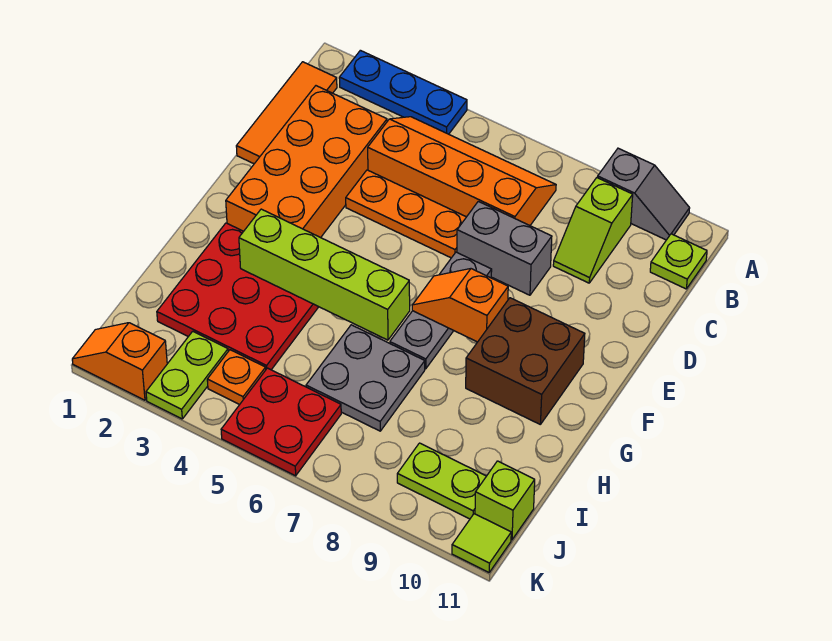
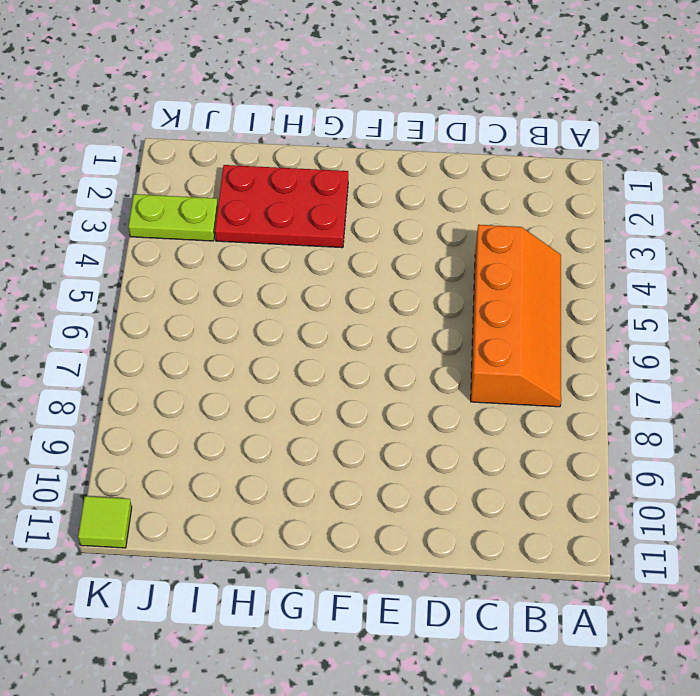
red plate G2:I3 level 1 -> red plate G2:I4 level 1
none -> blue plate A2:A4 level 1
none -> grey slope A9:A10 level 1 top 9
none -> orange tile B1:D1 level 1

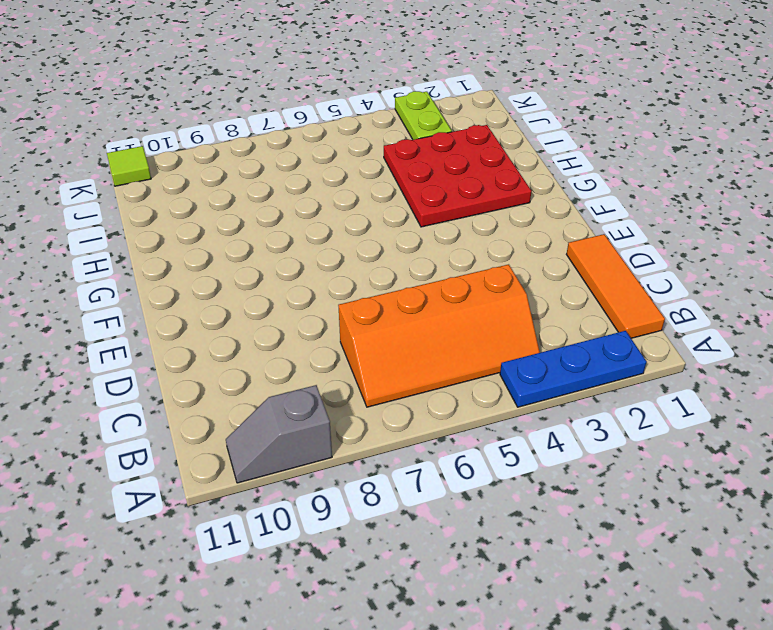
none -> lime slope B9:C9 level 1 top B
none -> lime plate B11 level 1
none -> orange brick C2:F3 level 1

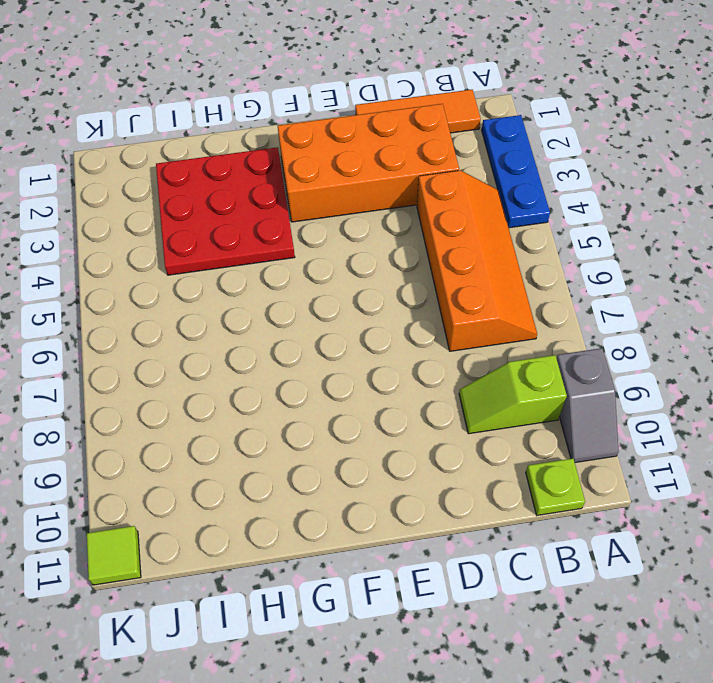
none -> orange plate D4:D6 level 1
none -> grey brick D7:D8 level 1
none -> grey plate E7:G7 level 1

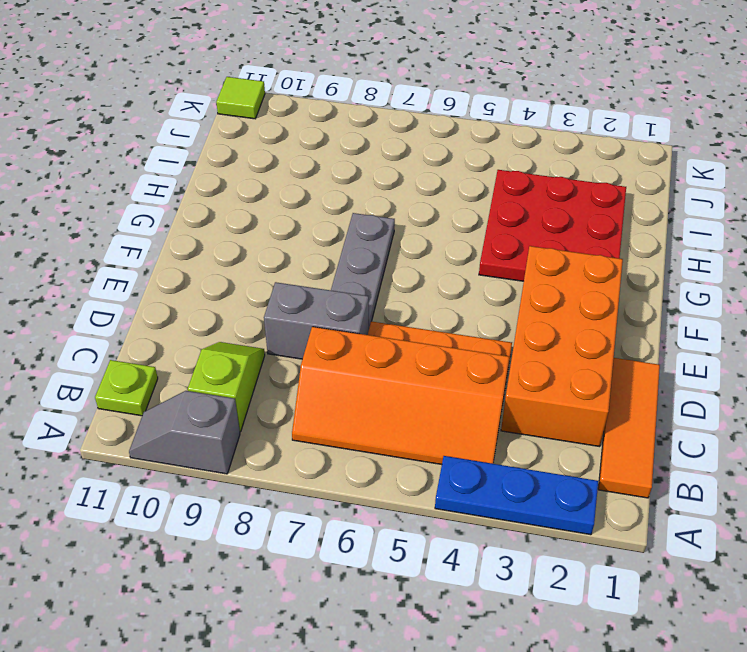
none -> brown brick F9:G10 level 1
none -> grey plate H6:I7 level 1
none -> lime plate J3:K3 level 1

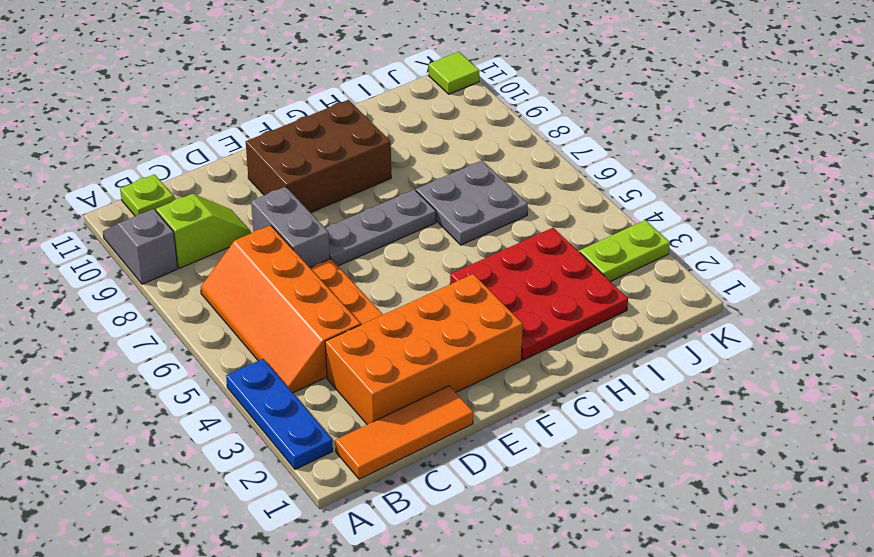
brown brick E9:G10 level 1 -> brown brick F9:G10 level 1
none -> orange plate J4 level 1
none -> red plate J5:K6 level 1
none -> lime plate J9:J10 level 1

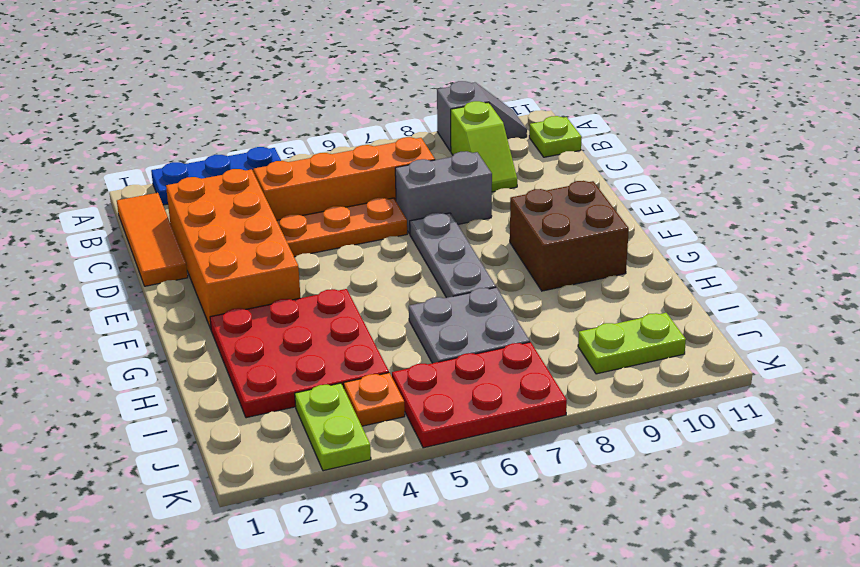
red plate J5:K7 level 1 -> red plate J5:K6 level 1
none -> lime brick J11 level 1
none -> orange slope K1:K2 level 1 top 2
none -> lime tile K11 level 1

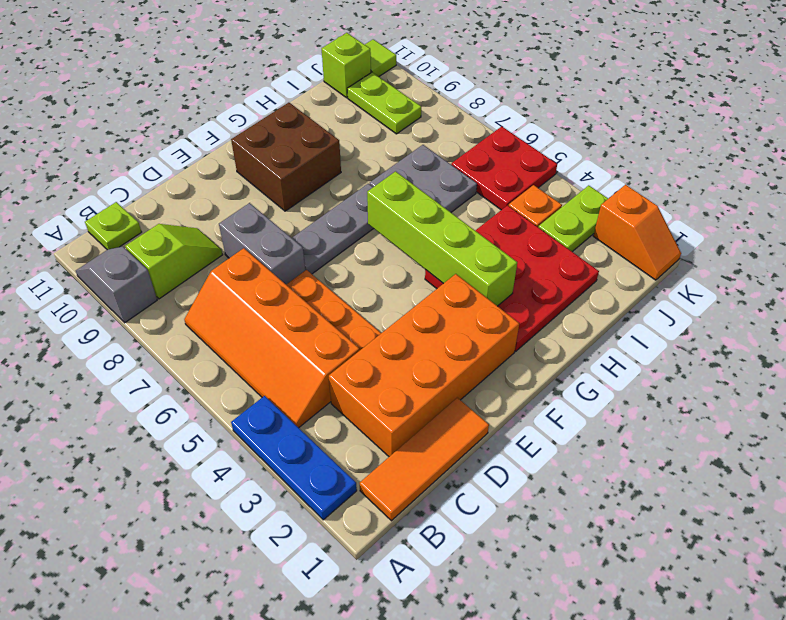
none -> orange slope F7:F8 level 2 top 8

